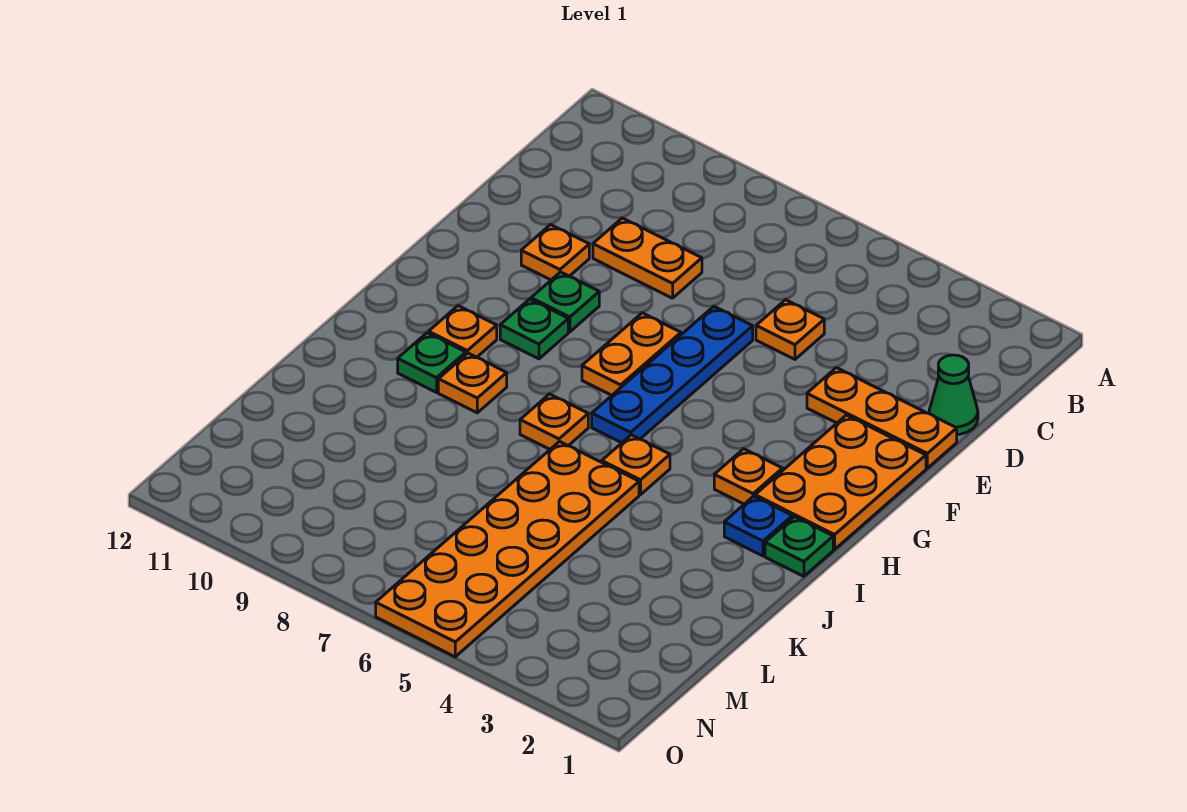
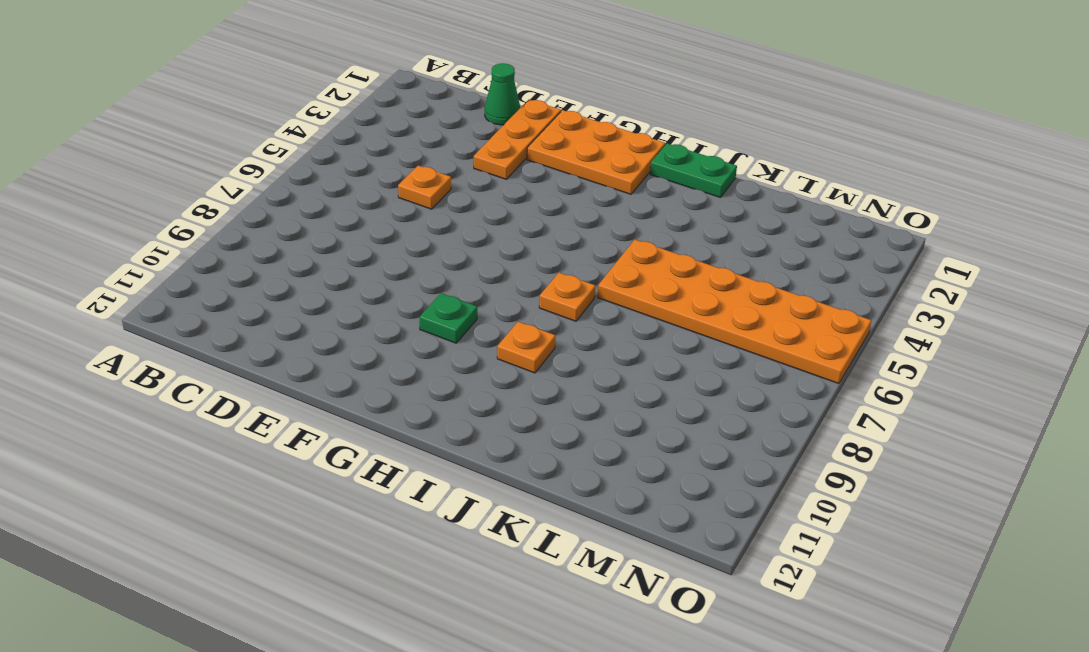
green plate I1:J1 level 1 -> green plate I1 level 1
none -> orange plate D8:D9 level 1
none -> blue plate E6:H6 level 1
none -> orange plate E10 level 1

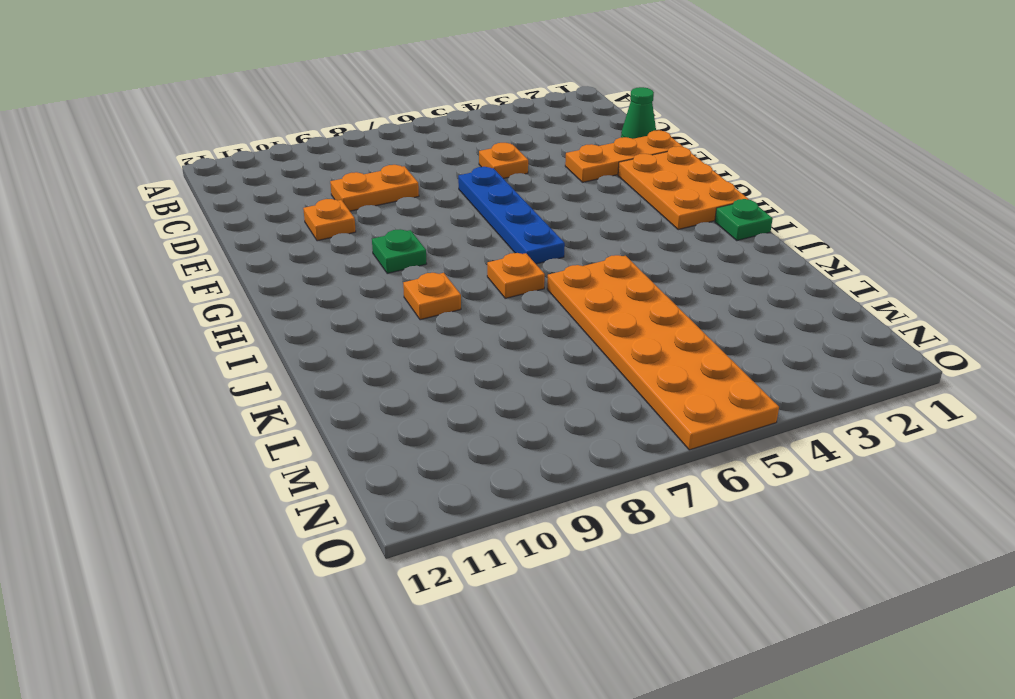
none -> orange plate F7:G7 level 1
none -> green plate F9 level 1
none -> orange plate H3 level 1

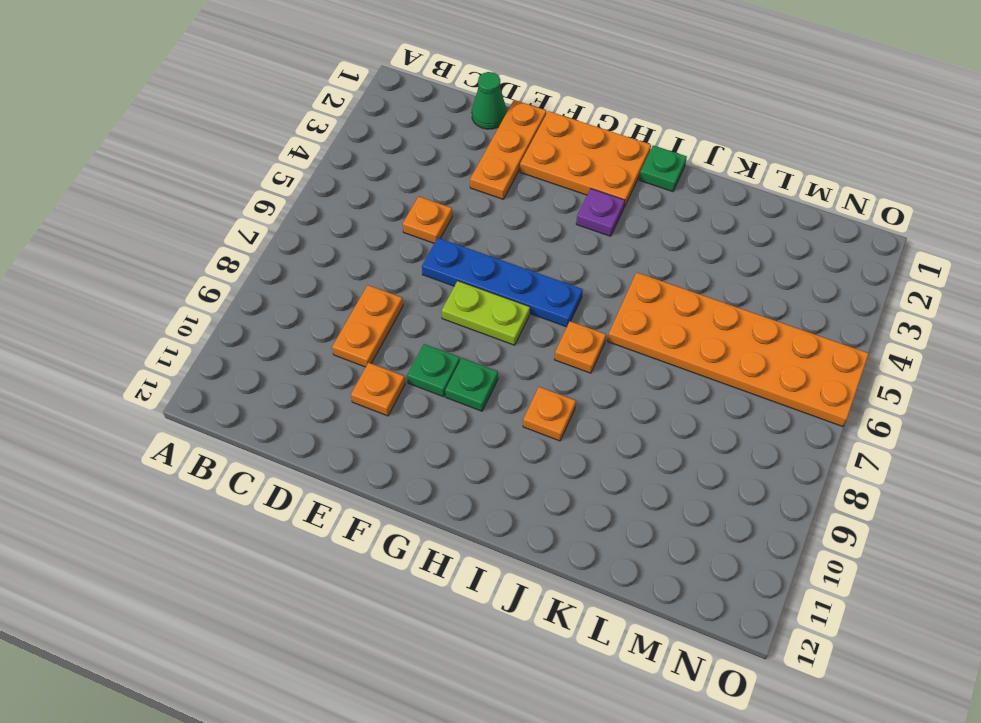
lime plate F7:G7 level 1 -> orange plate F7:G7 level 1
purple plate H3 level 1 -> orange plate H3 level 1
none -> orange plate H10 level 1
none -> blue plate I2 level 1
none -> orange plate I5 level 1

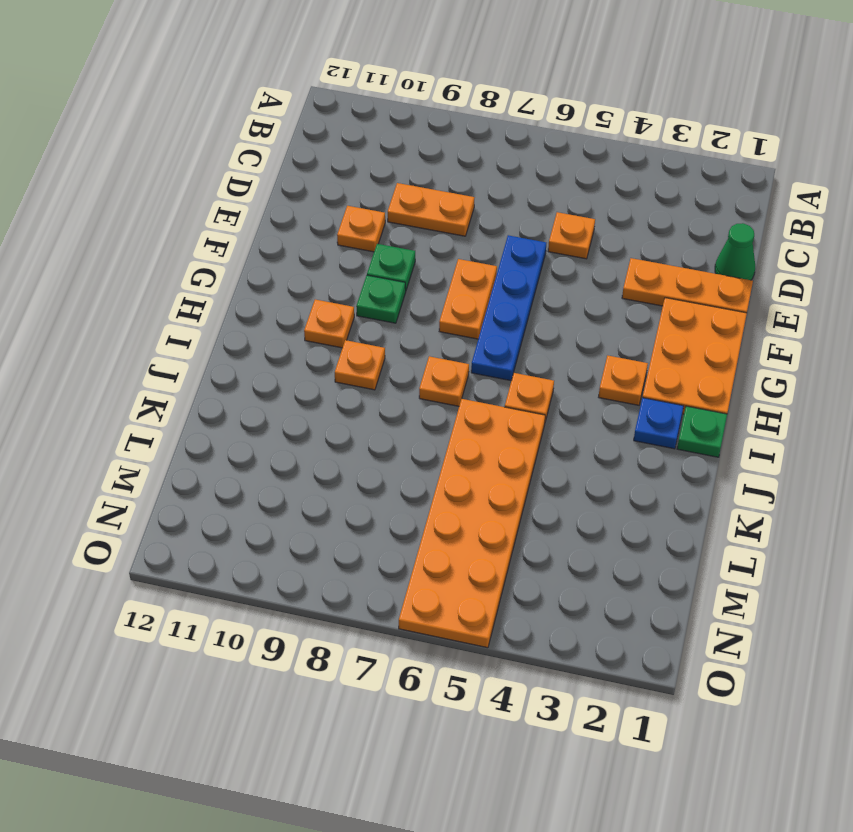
none -> green plate I10 level 1

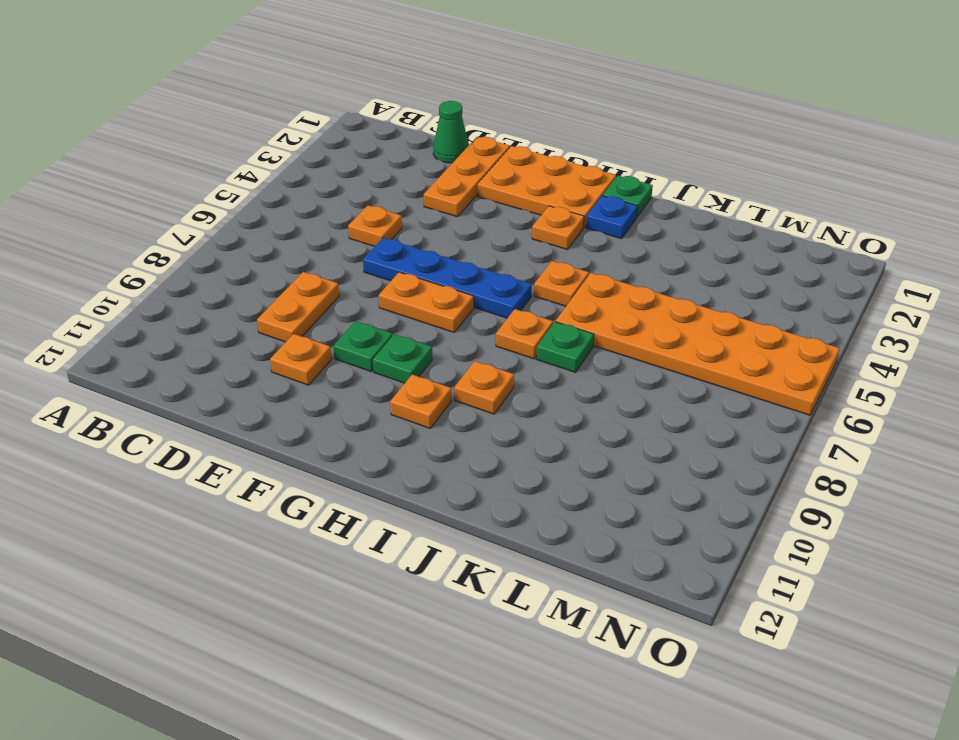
green plate J7 level 1 -> green plate I10 level 1

